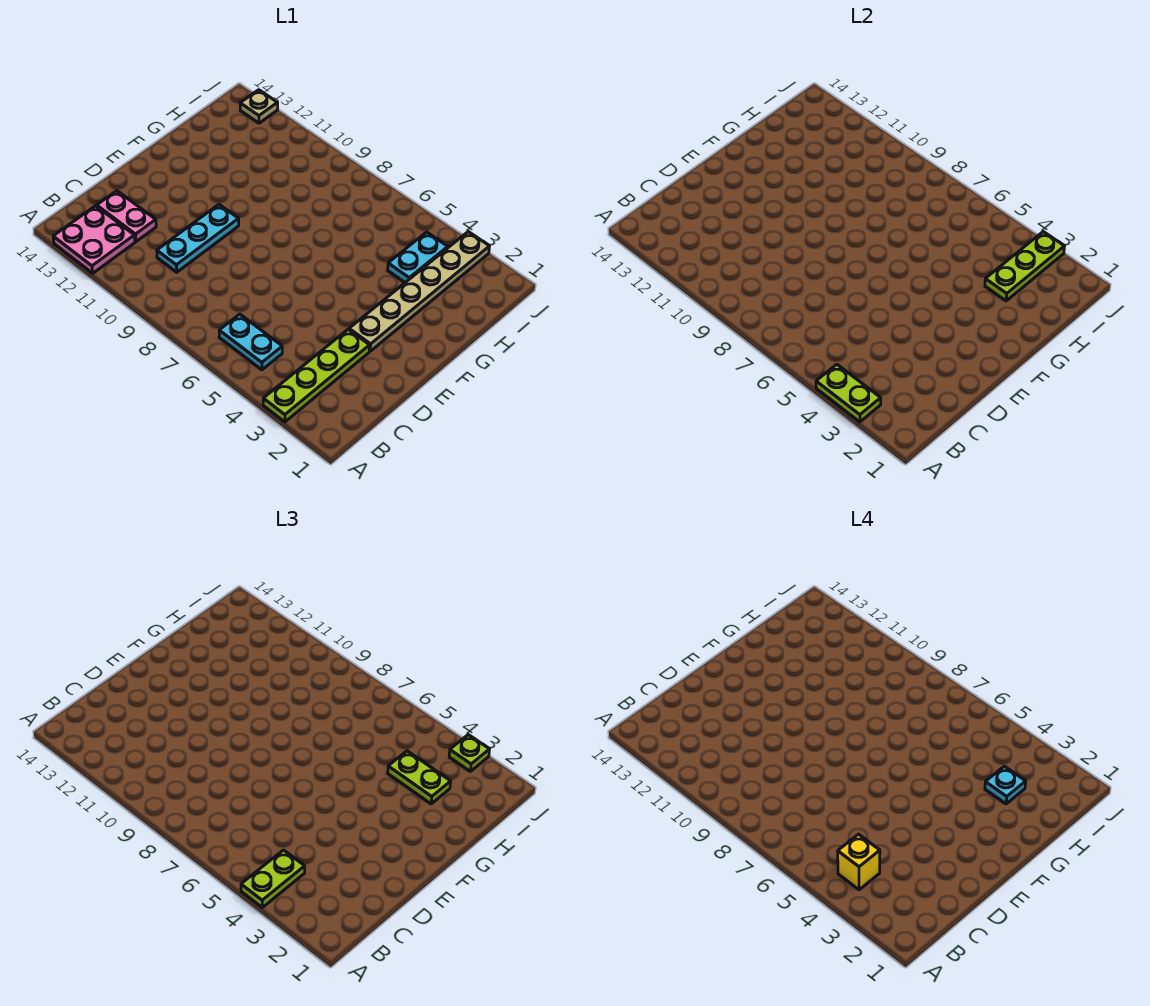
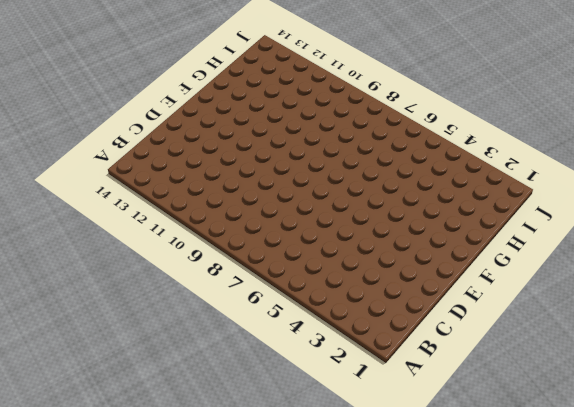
none -> lime plate A3:D3 level 1
none -> pink plate A12:B13 level 1
none -> cyan plate B5:B6 level 1

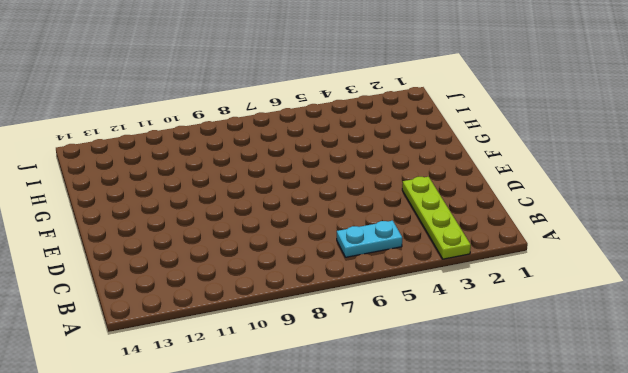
none -> pink plate A12:B13 level 1
none -> cyan plate C10:E10 level 1
none -> pink plate C12:C13 level 1

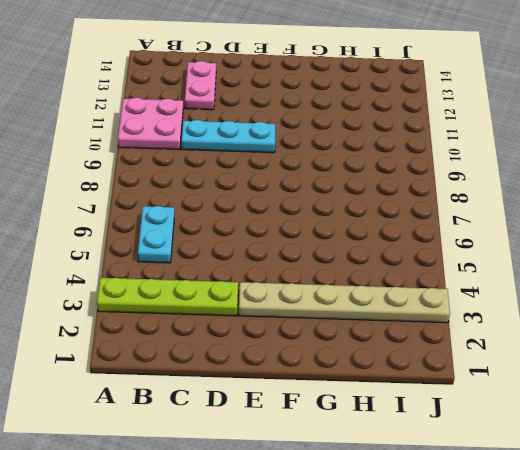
pink plate A10:B11 level 1 -> pink plate A12:B13 level 1
none -> cyan plate H4:I4 level 1
none -> tan plate J13 level 1
none -> lime plate A3:A4 level 2

